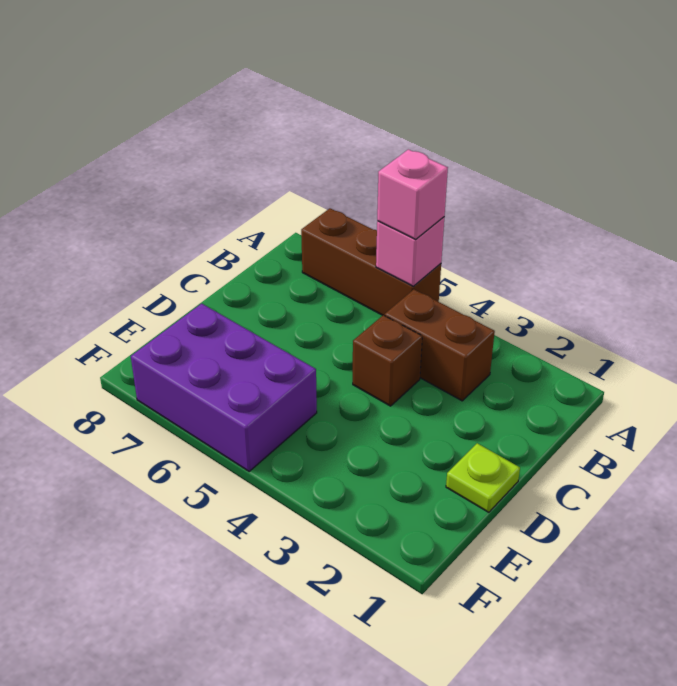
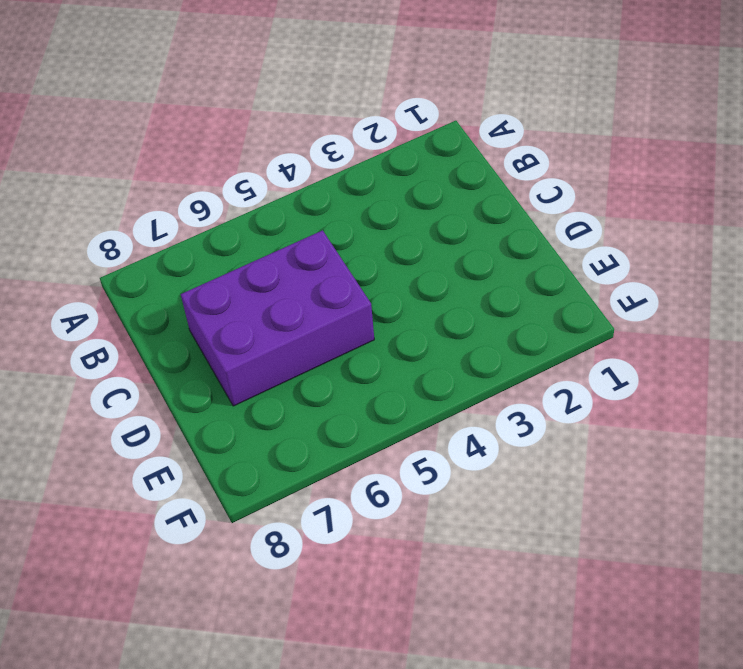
purple brick C5:D7 level 1 -> purple brick E5:F7 level 1
none -> brown brick A5:A7 level 1
none -> brown brick B3:B4 level 1

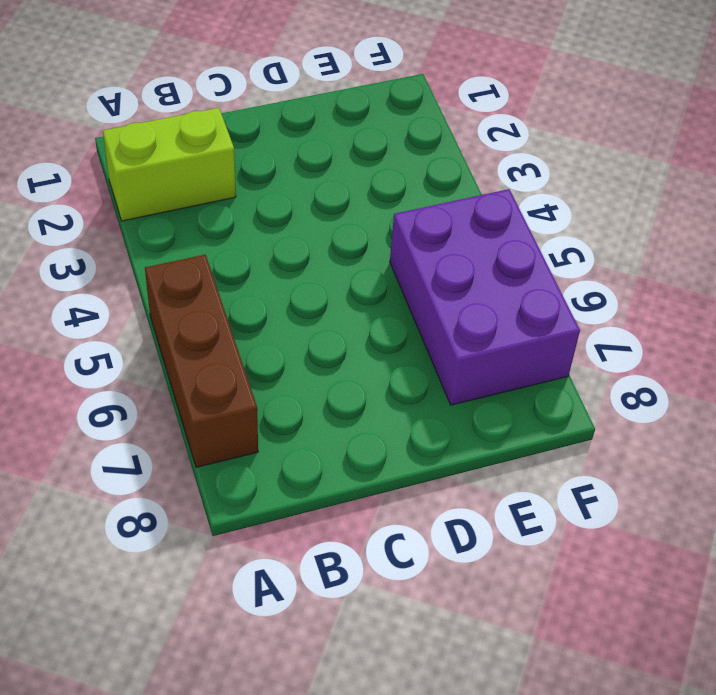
lime brick A2:B2 level 1 -> none
none -> brown brick B3:B4 level 1
none -> brown brick C4 level 1

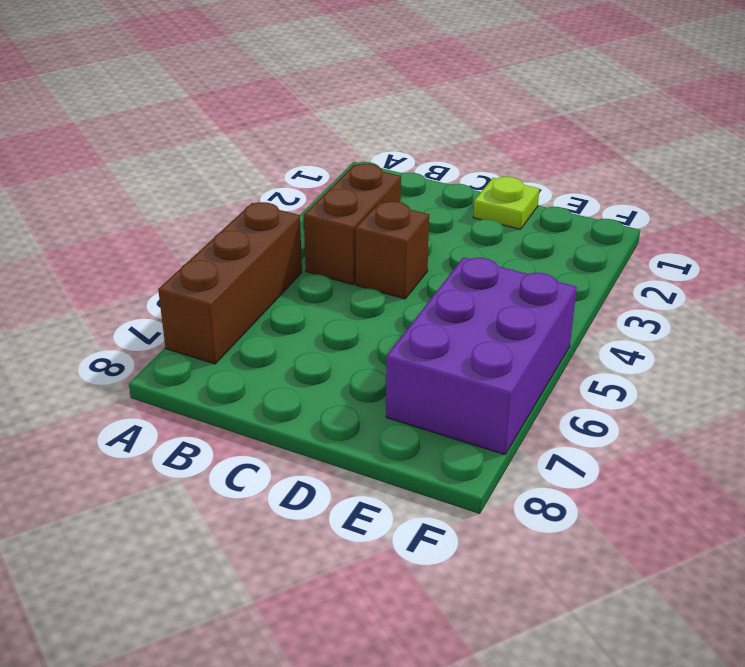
none -> pink brick A5 level 2
none -> pink brick A5 level 3

